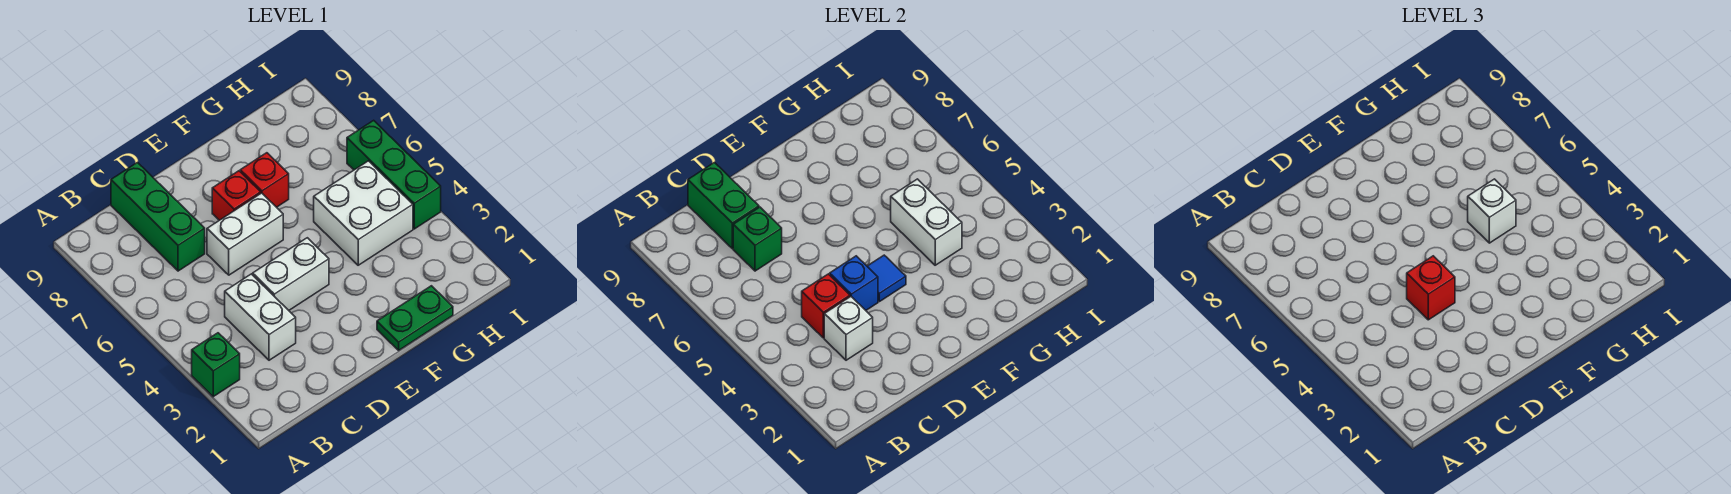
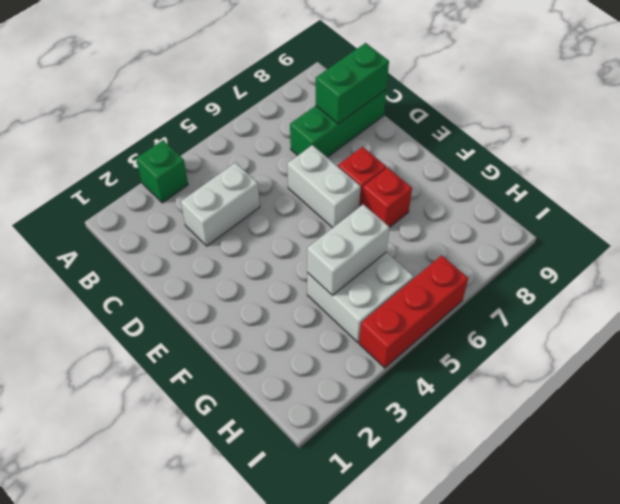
red brick I4:I6 level 1 -> green brick I4:I6 level 1
none -> white brick D4:E4 level 1
none -> green plate F1:G1 level 1
none -> white brick C3 level 2

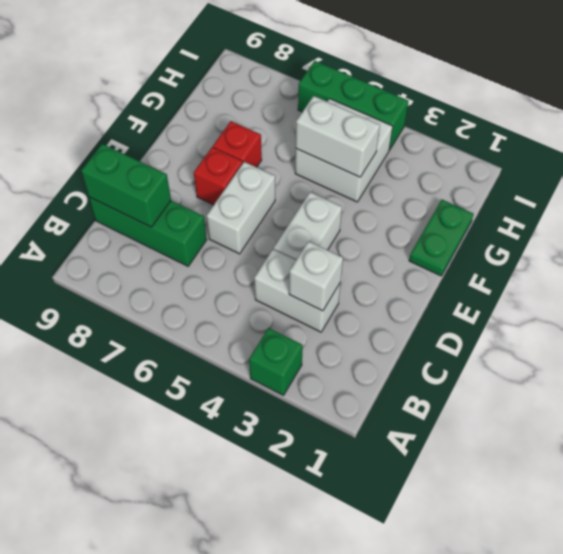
none -> red brick C4 level 2
none -> green brick C7 level 2
none -> blue brick D4 level 2

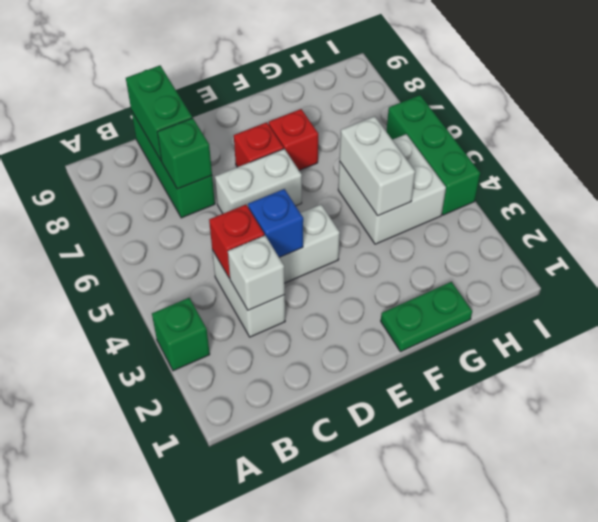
none -> blue tile E4 level 2
none -> red brick D4 level 3
none -> white brick G5 level 3

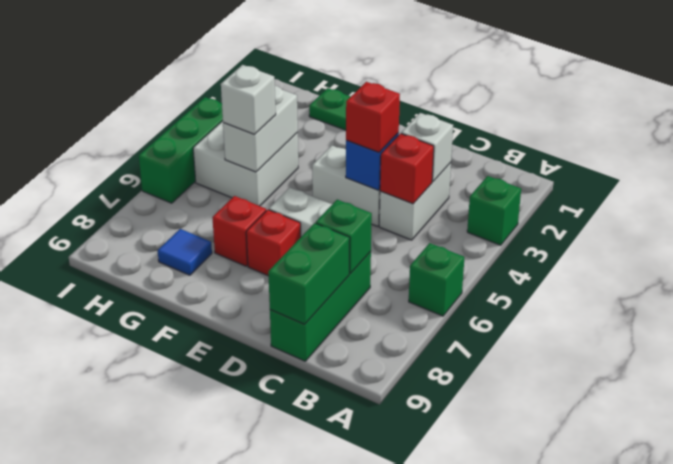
green brick A6 level 1 -> none
blue tile G8 level 1 -> blue tile E4 level 2

